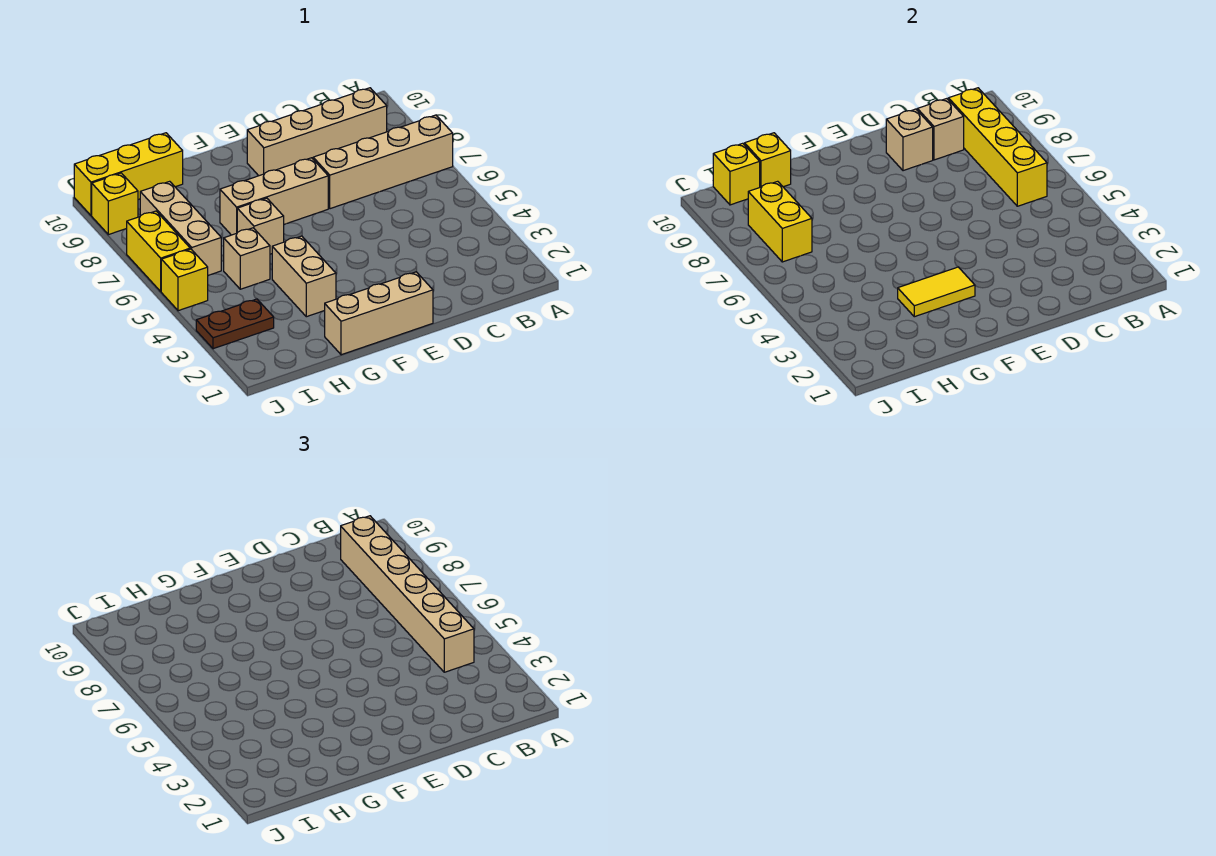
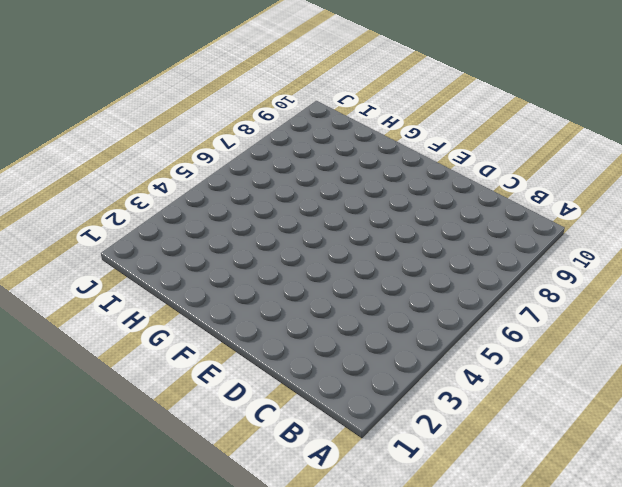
none -> tan brick A7:D7 level 1
none -> tan brick B9:E9 level 1
none -> tan brick E1:G1 level 1

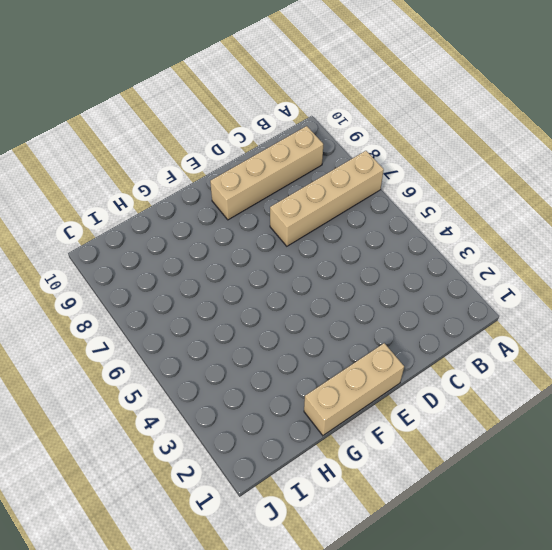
none -> tan brick E7:G7 level 1
none -> tan brick G3:G4 level 1
none -> tan brick G6 level 1

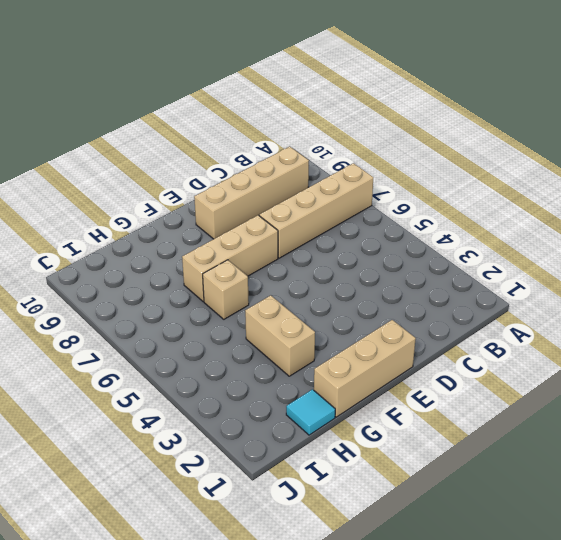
cyan tile H1 level 1 -> none
none -> tan brick H5 level 1
none -> yellow brick H10:J10 level 1
none -> brown plate I3:J3 level 1

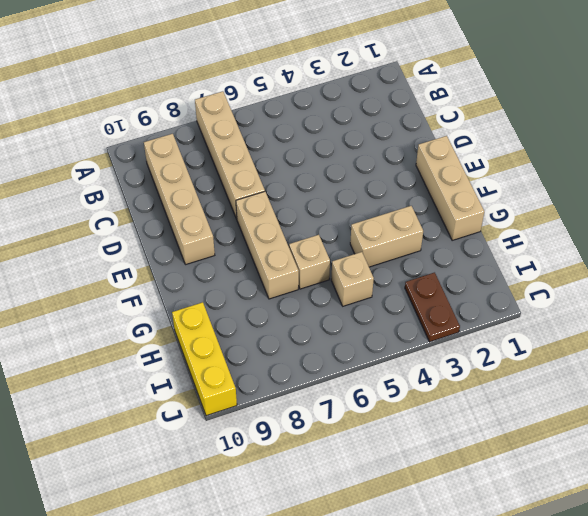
none -> tan brick I6:I8 level 1
none -> yellow brick J5 level 1
none -> yellow brick J6:J7 level 1

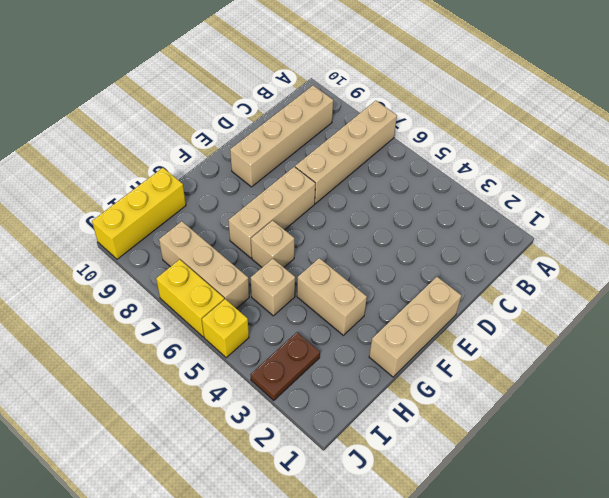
none -> yellow brick J9 level 1
none -> yellow brick B6:B9 level 2
none -> tan brick C9 level 2

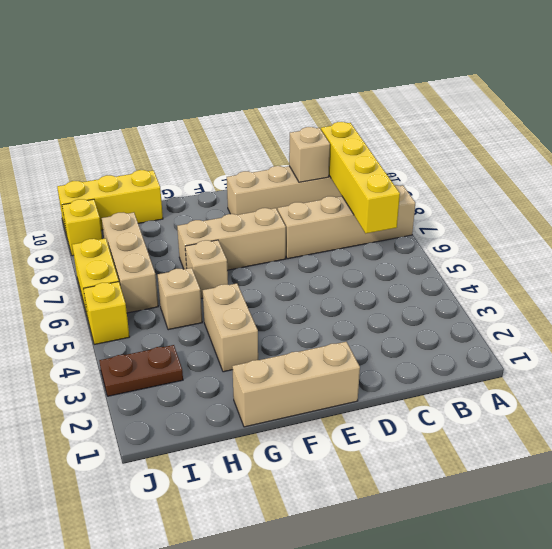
none -> tan brick D9 level 2
none -> yellow tile F3:G3 level 2
none -> yellow brick H10 level 2

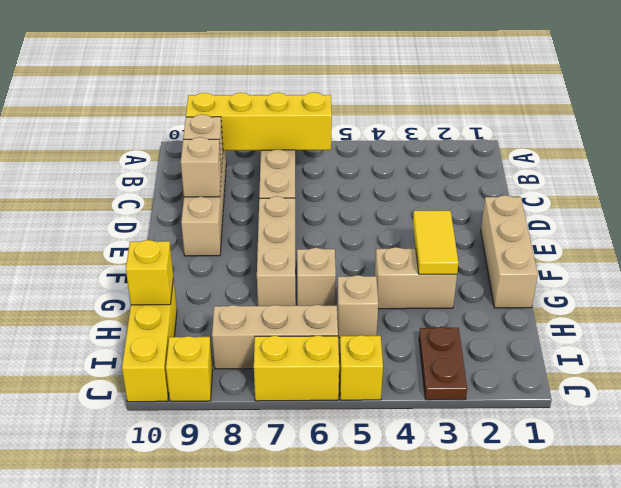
none -> yellow brick I7:I8 level 2
none -> yellow brick I10 level 2
none -> tan brick B4:B9 level 3

